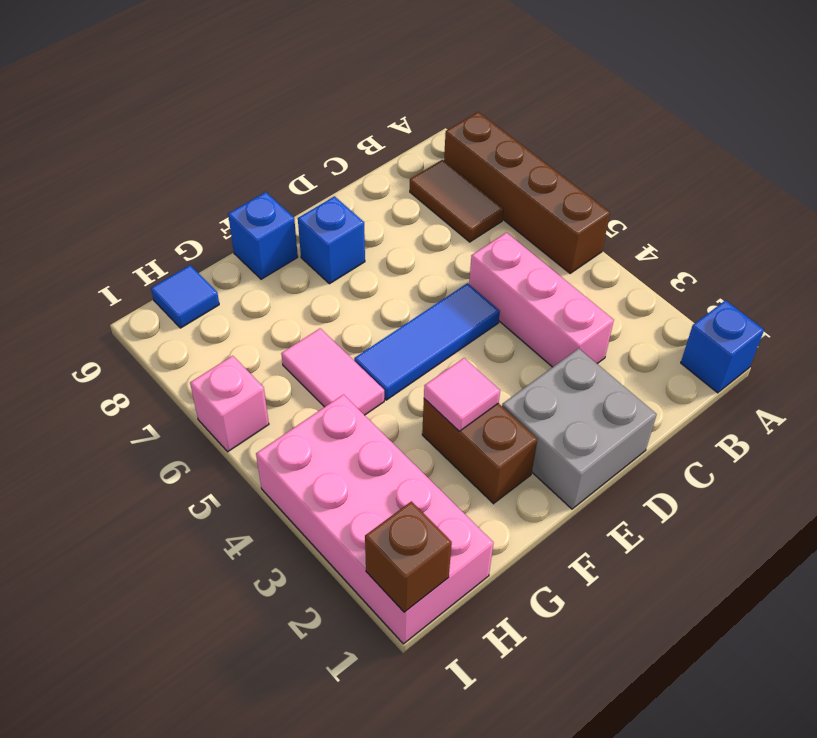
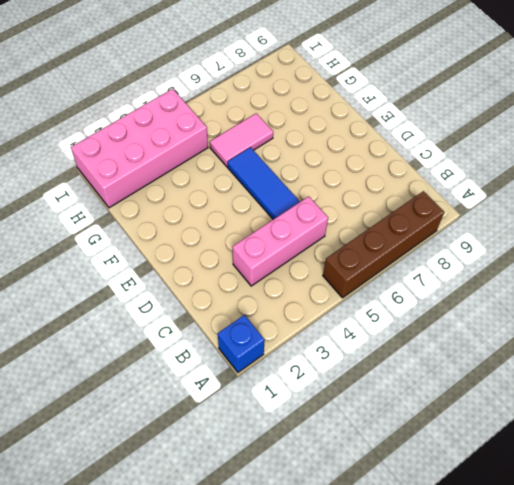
none -> brown tile B7:B8 level 1
none -> grey brick D1:E2 level 1
none -> blue brick E8 level 1

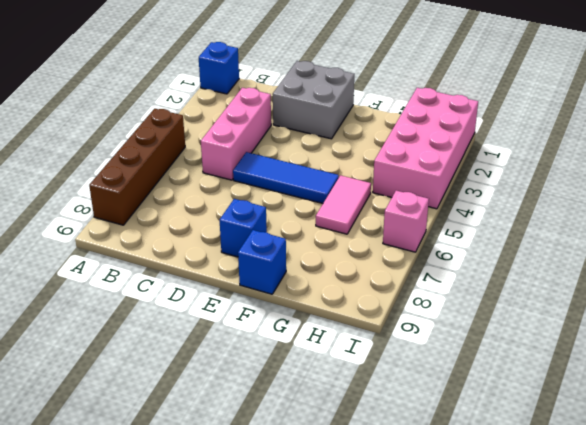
none -> brown tile B7:B8 level 1
none -> brown brick F2:F3 level 1
none -> blue tile H9 level 1

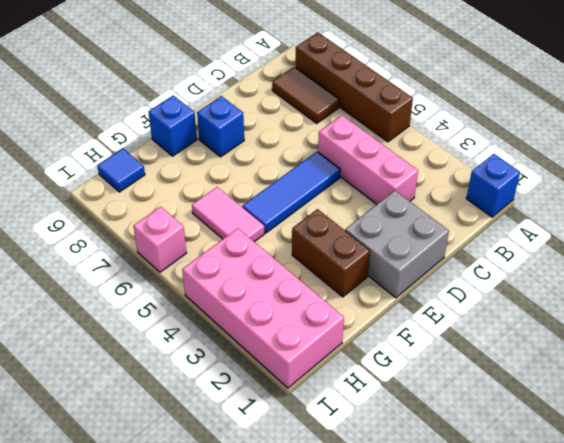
none -> pink tile F3 level 2
none -> brown brick I1 level 2

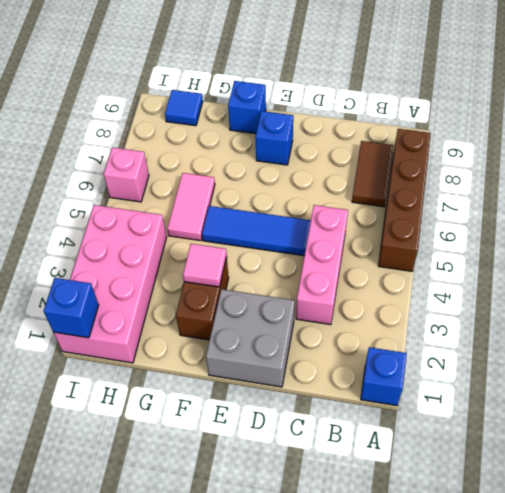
blue brick I1 level 2 -> brown brick I1 level 2

